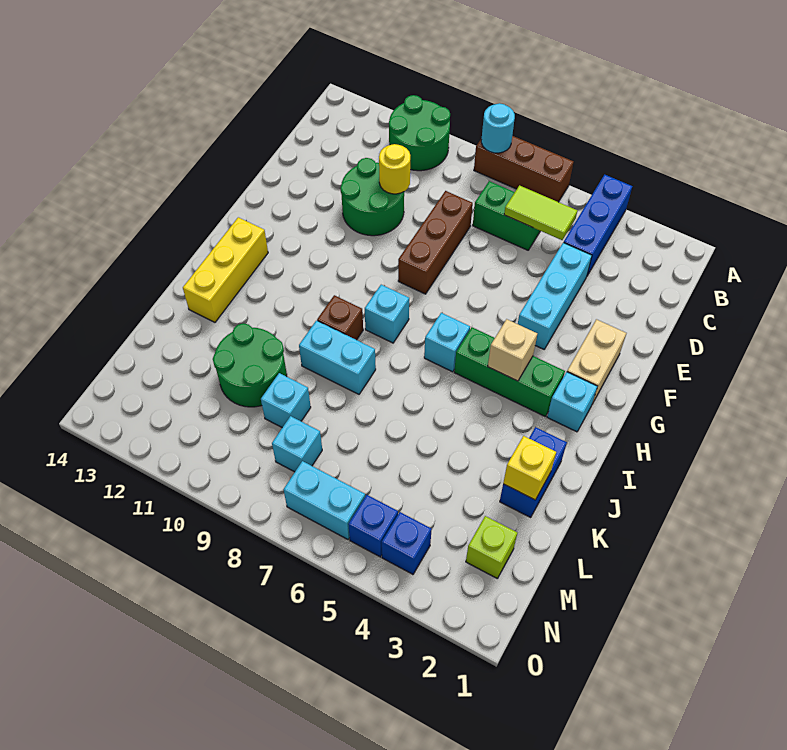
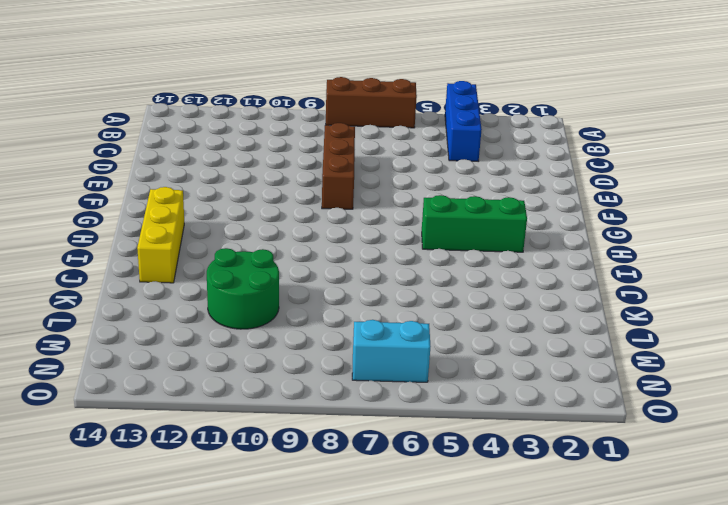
none -> green round brick A10:B11 level 1
none -> green brick C6:C7 level 1
none -> cyan brick D4:F4 level 1

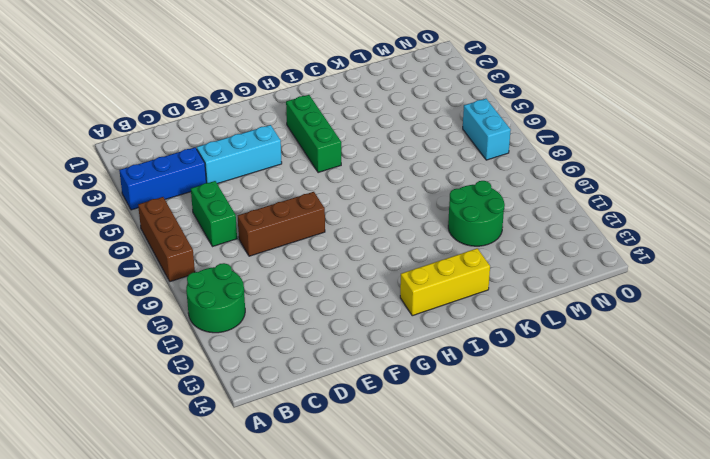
none -> green round brick D10:E11 level 1
none -> tan brick F2:G2 level 1
none -> cyan brick H2 level 1

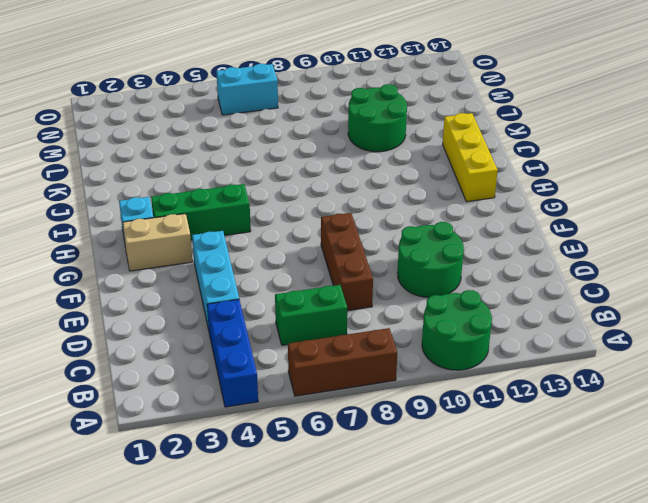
tan brick G2:G3 level 1 -> tan brick F2:G2 level 1
none -> cyan brick H6 level 1
none -> cyan brick H8 level 1
none -> brown brick I9 level 1

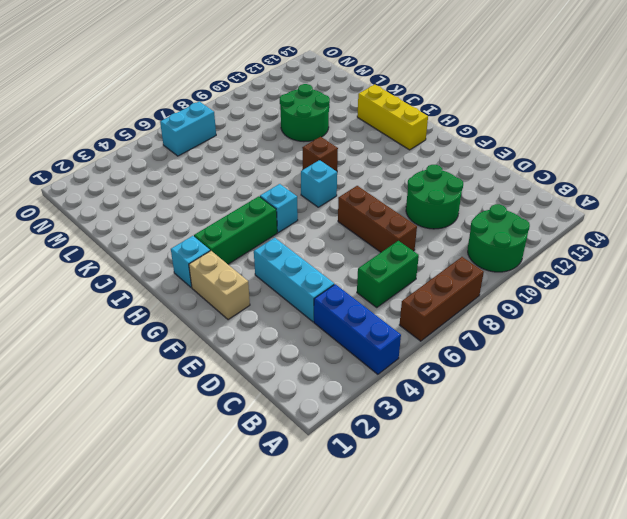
none -> blue brick J2:K2 level 1
none -> cyan brick J8:J9 level 1
none -> cyan brick L9 level 1

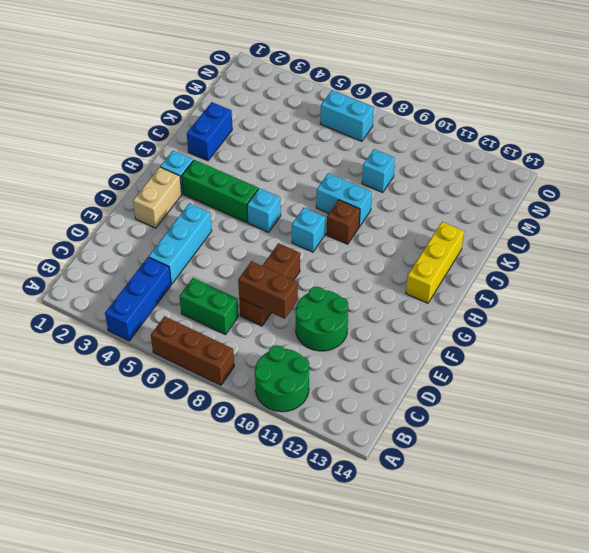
brown brick D8:D9 level 2 -> none
none -> green round brick K10:L11 level 1
none -> lime brick M2 level 1
none -> cyan brick M8 level 1

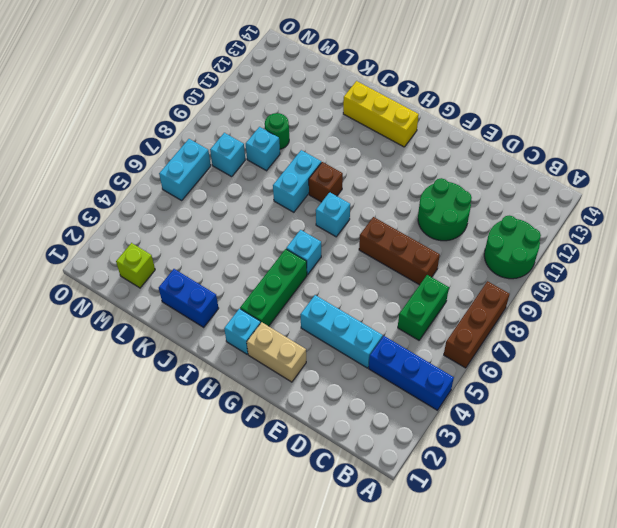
green round brick L10 level 1 -> green round brick K10:L11 level 1
none -> blue brick N4 level 1
none -> blue brick N5 level 1
none -> cyan round brick A8 level 2

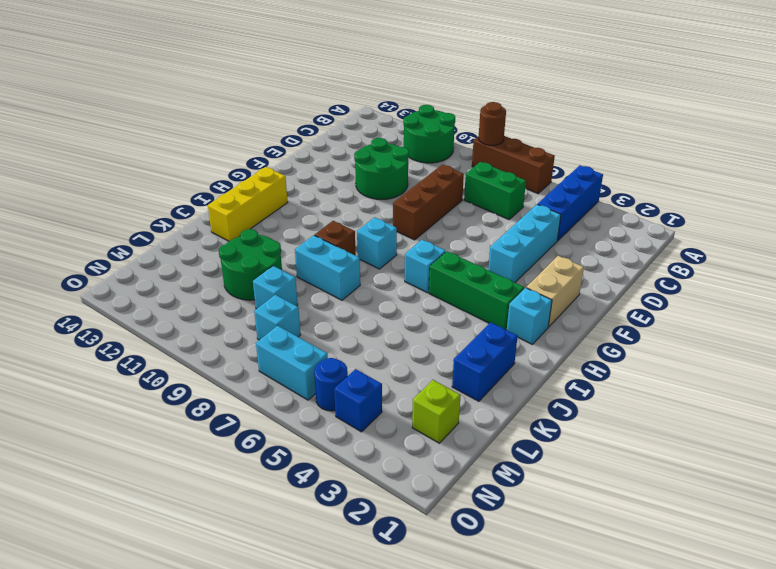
brown round brick A8 level 2 -> cyan round brick A8 level 2
blue round brick N5 level 1 -> blue brick N5 level 1
none -> lime tile C5:C6 level 2
none -> yellow round brick D10 level 2
none -> tan brick H4 level 2

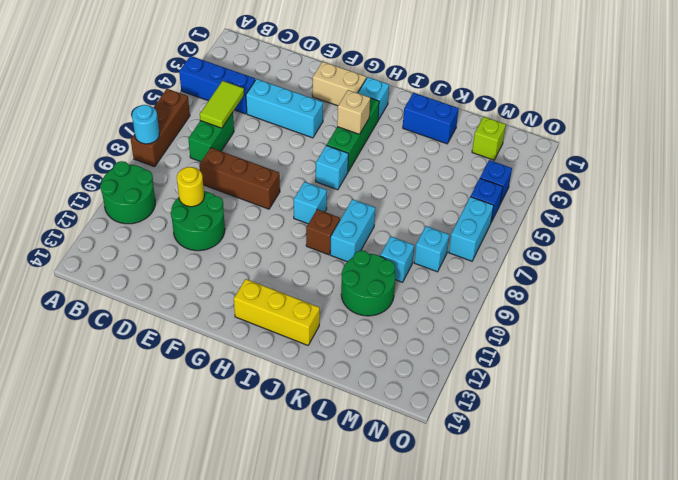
none -> yellow brick K2 level 2

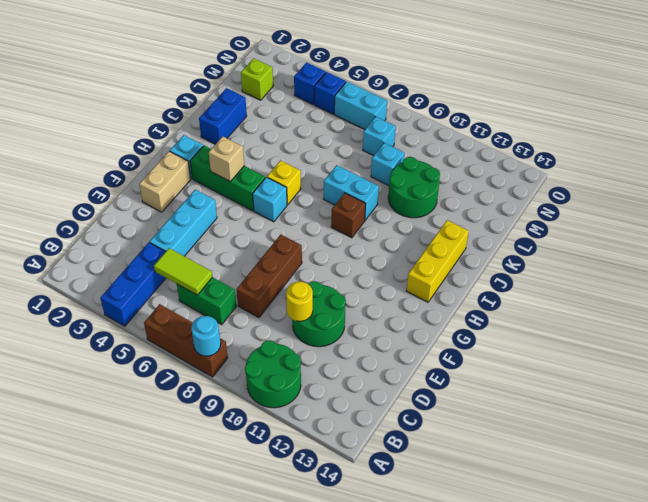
yellow brick I6 level 1 -> yellow brick K2 level 2
none -> cyan brick H8 level 1

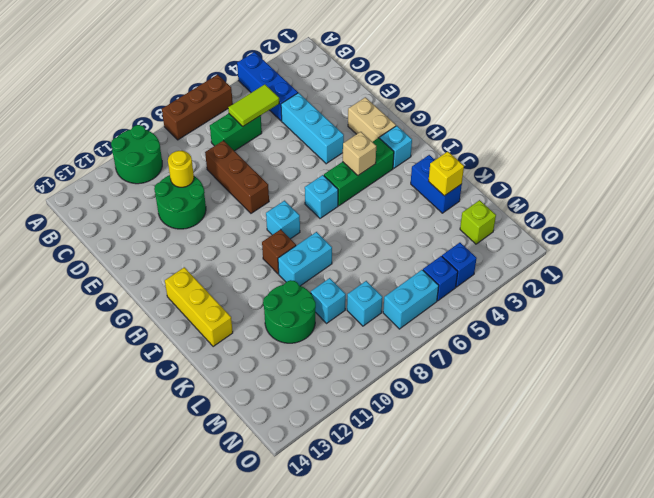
none -> cyan round brick A8 level 2

